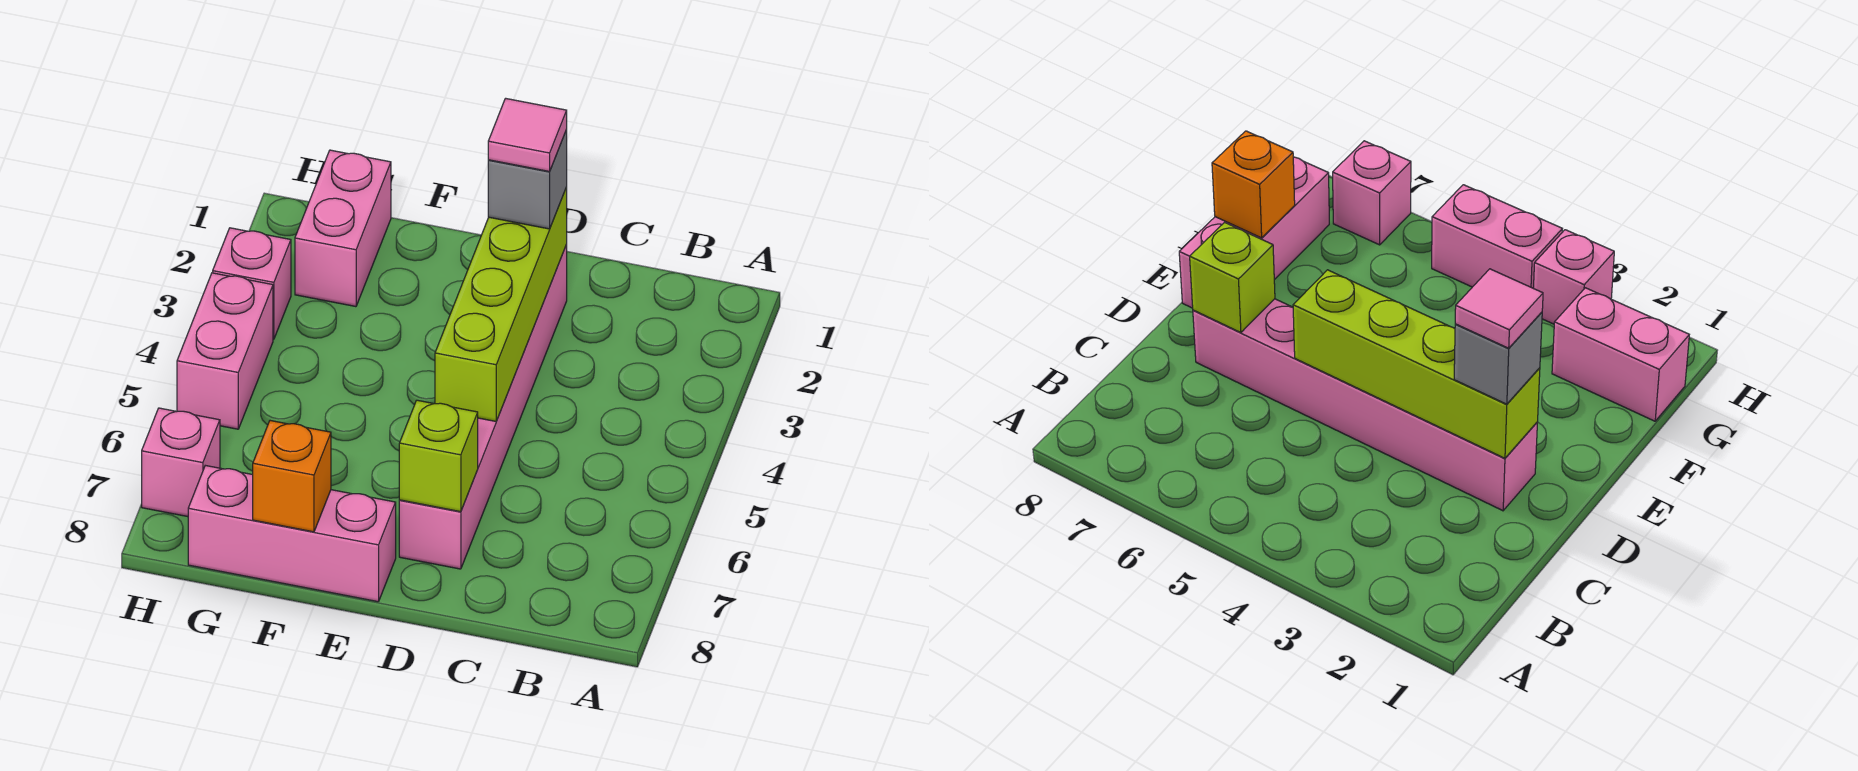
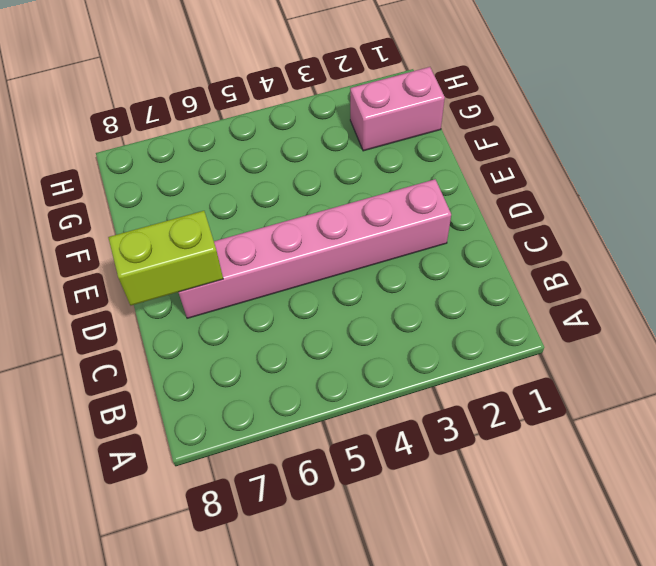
lime brick D7:D8 level 2 -> lime brick D7 level 2
none -> pink brick E8:G8 level 1
none -> pink brick H3 level 1

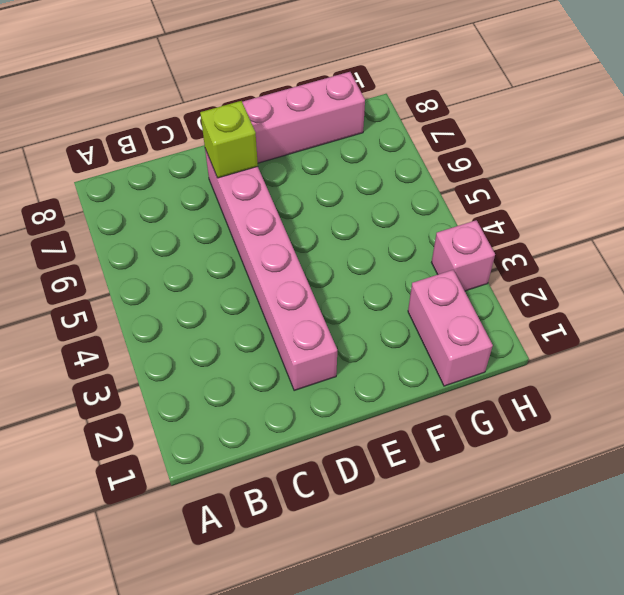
none -> pink brick H4:H5 level 1
none -> pink brick H7 level 1

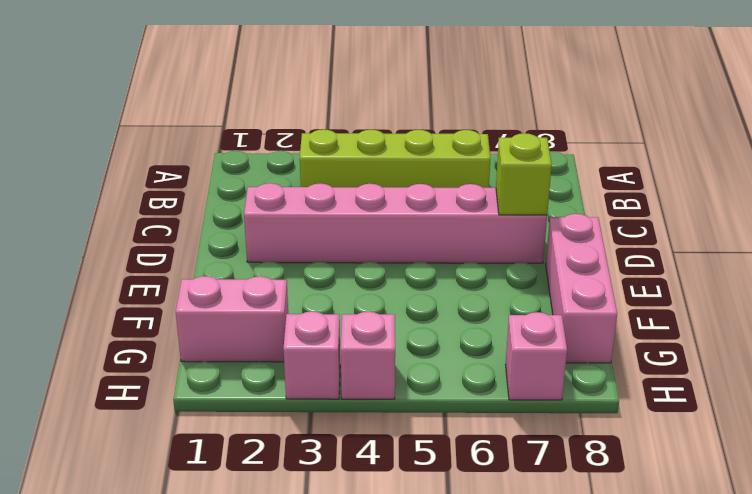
lime brick B3:B6 level 1 -> lime brick D2:D5 level 2
pink brick H4 level 1 -> pink brick H4:H5 level 1
none -> orange brick F8 level 2
none -> grey brick D2 level 3

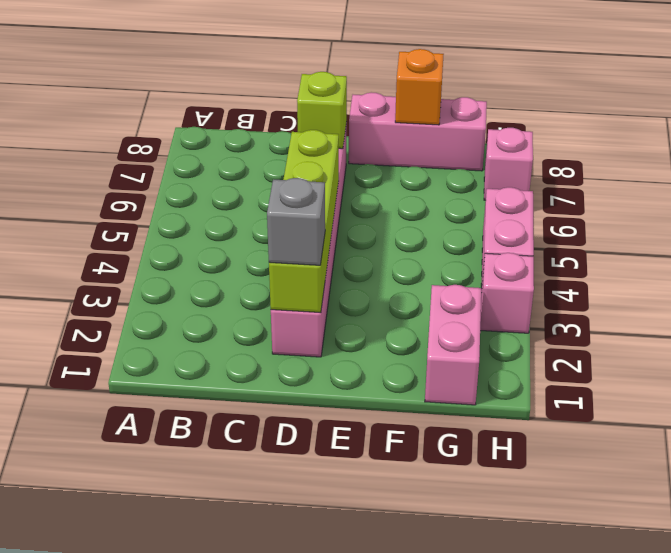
none -> pink tile D2 level 4

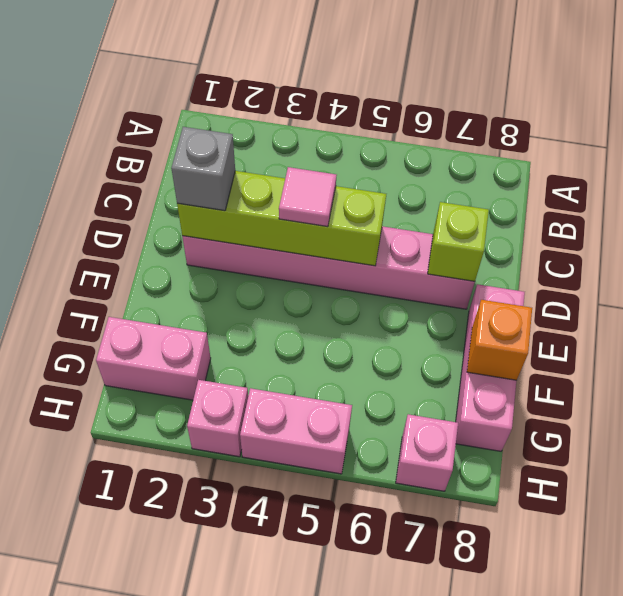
pink tile D4 level 3 -> pink tile D2 level 4

